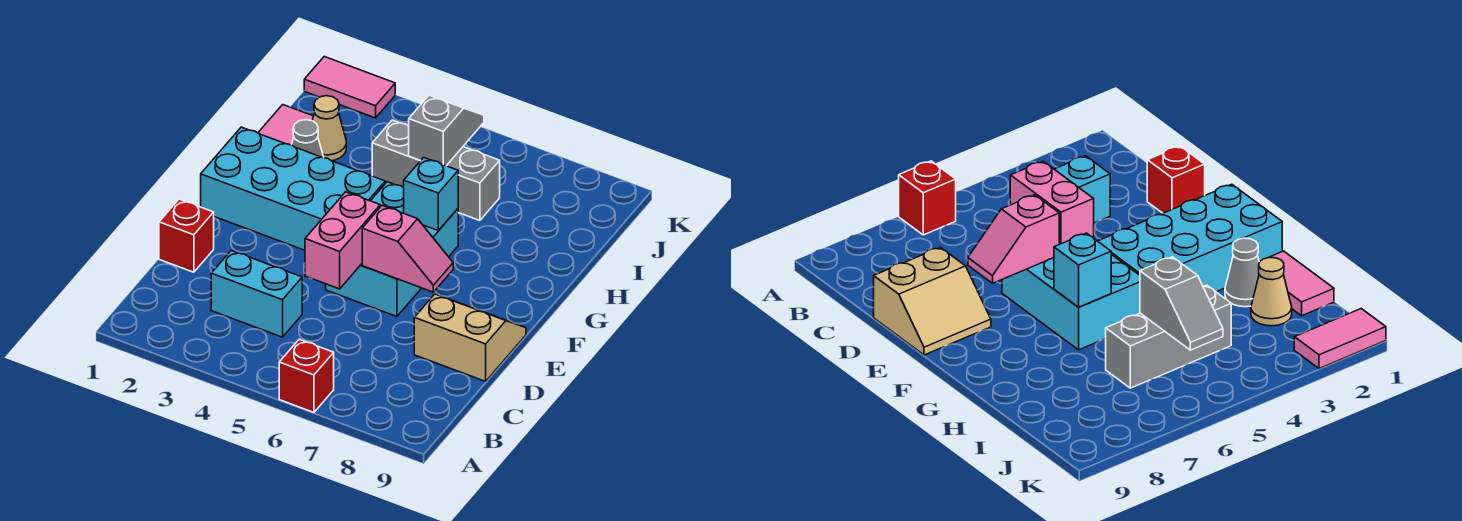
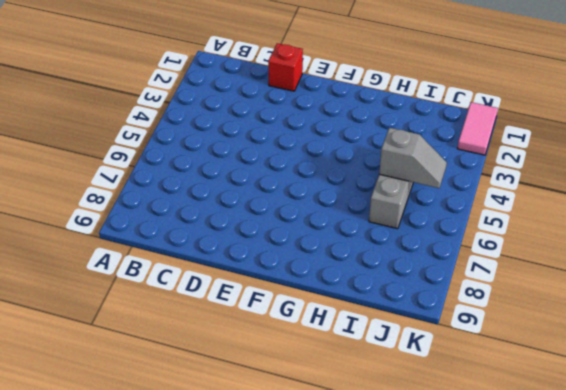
none -> red brick A6 level 1
none -> cyan brick C3:C4 level 1
none -> tan slope D8:E9 level 1 top D

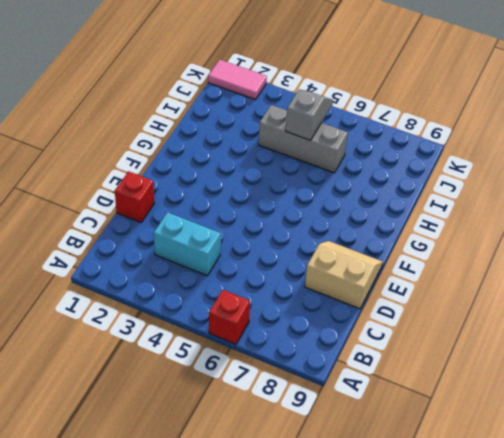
none -> cyan brick E5:G6 level 1
none -> cyan brick F1:G4 level 1
none -> pink tile H1:I1 level 1

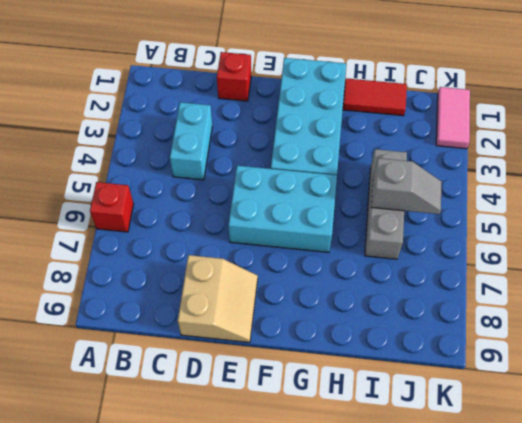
red tile H1:I1 level 1 -> pink tile H1:I1 level 1
none -> grey cone H2 level 1
none -> tan cone I2 level 1
none -> pink brick D5:E5 level 2

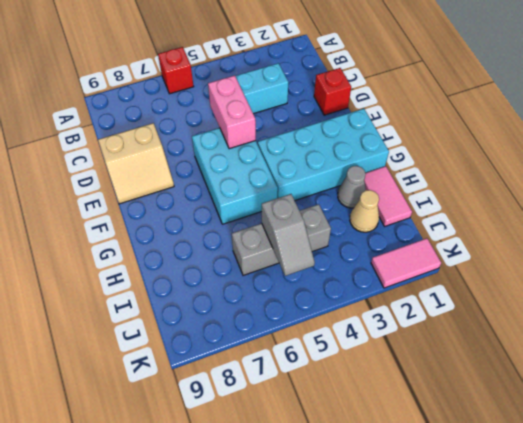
none -> pink slope E6:E7 level 2 top 6
none -> cyan brick G6 level 2

